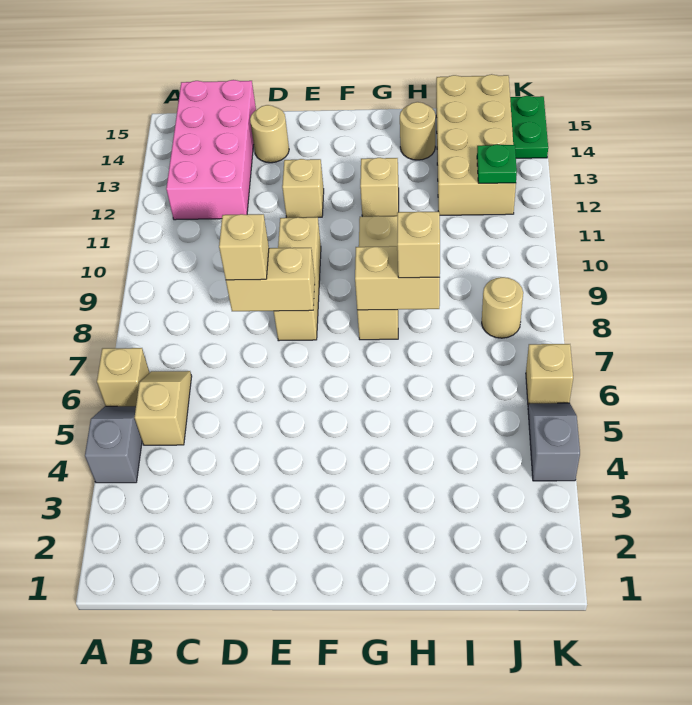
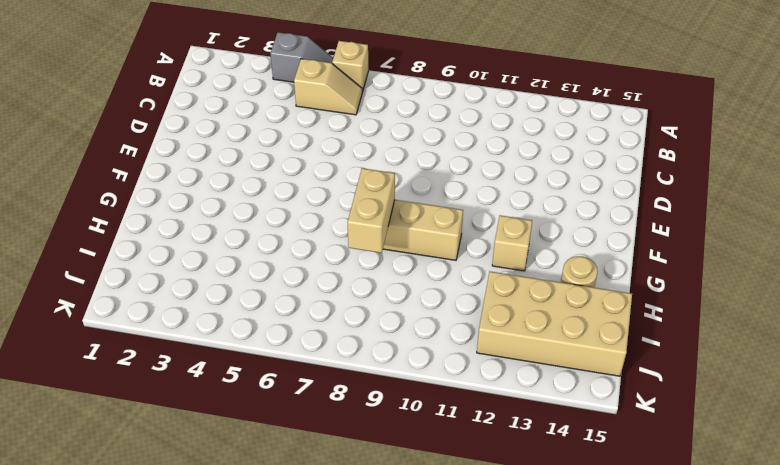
none -> pink brick B12:C15 level 1
none -> tan round brick D14 level 1
none -> tan brick E8:E10 level 1

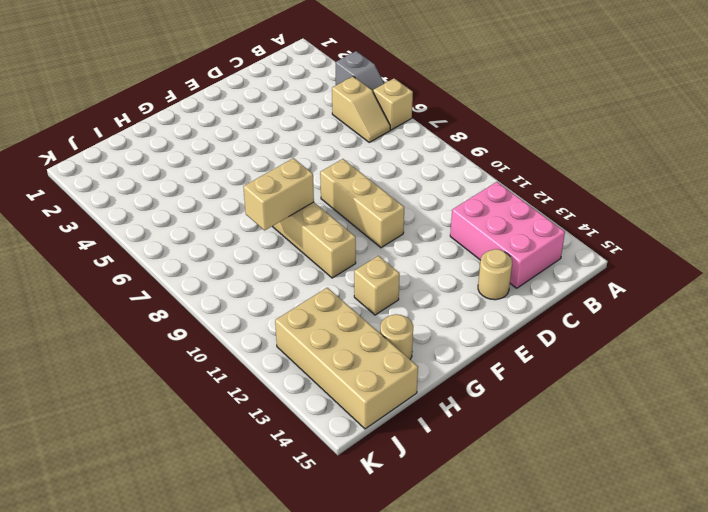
pink brick B12:C14 level 1 -> pink brick B12:C15 level 1
none -> tan brick E12 level 1
none -> tan round brick J8 level 1
none -> grey slope K4:K5 level 1 top 4

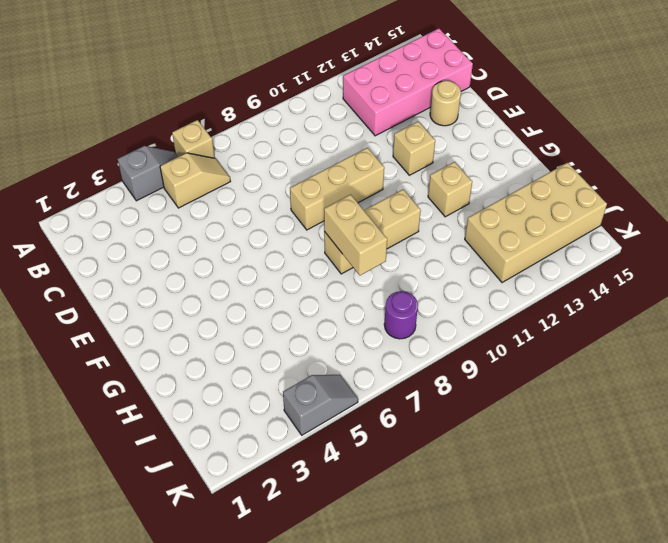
purple round brick J8 level 1 -> tan round brick J8 level 1
none -> tan round brick H14 level 1
none -> tan brick K6 level 1
none -> green plate K14:K15 level 1

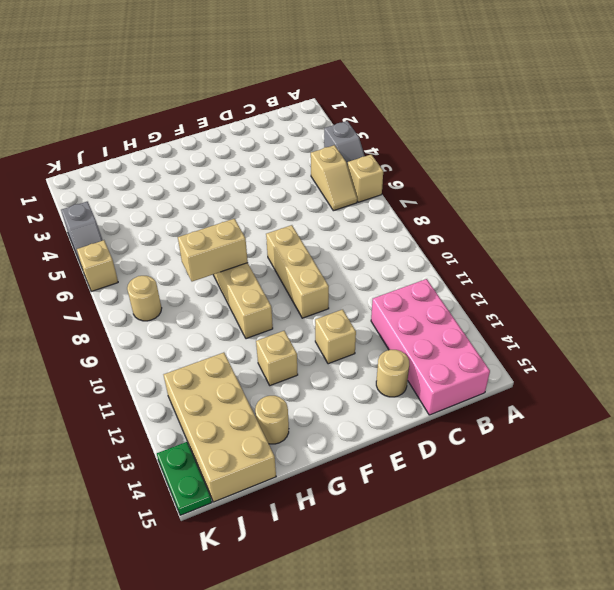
none -> tan brick D8:E8 level 2
none -> green plate J12 level 2
none -> tan brick D8 level 3

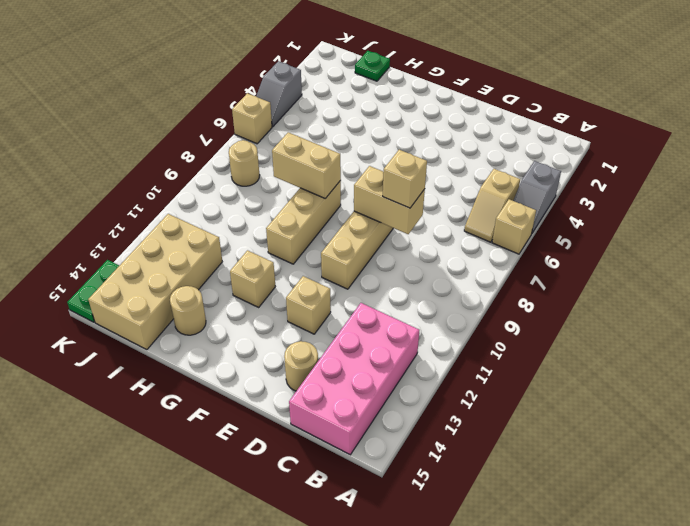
green plate I1 level 1 -> green plate J12 level 2
none -> tan brick H8 level 3

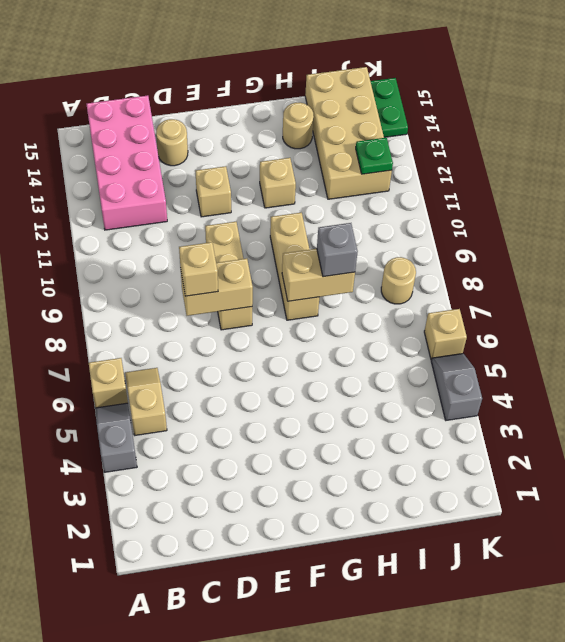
grey brick H8 level 3 -> tan brick H8 level 3

